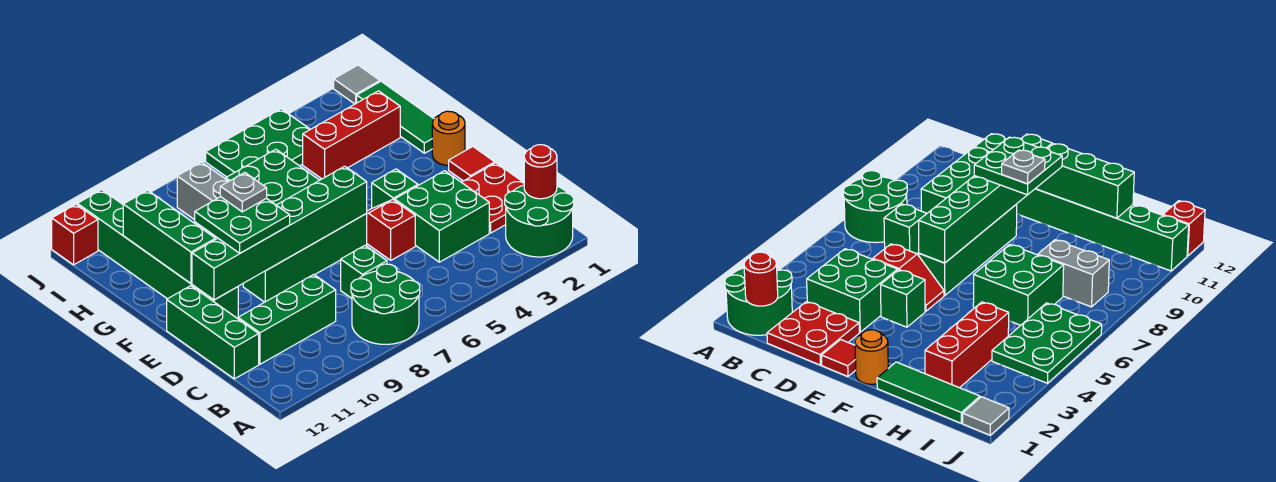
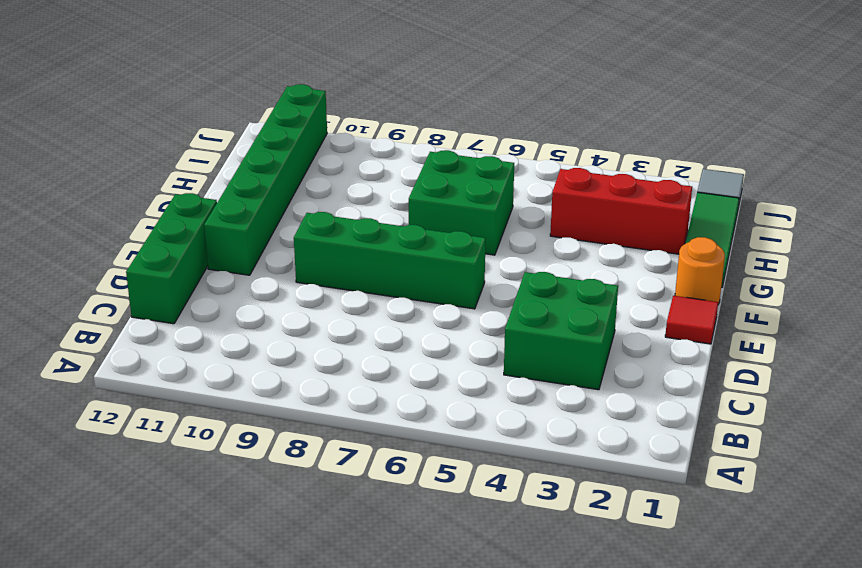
none -> green round brick A1:B2 level 1
none -> green round brick A7:B8 level 1
none -> red plate C1:D2 level 1

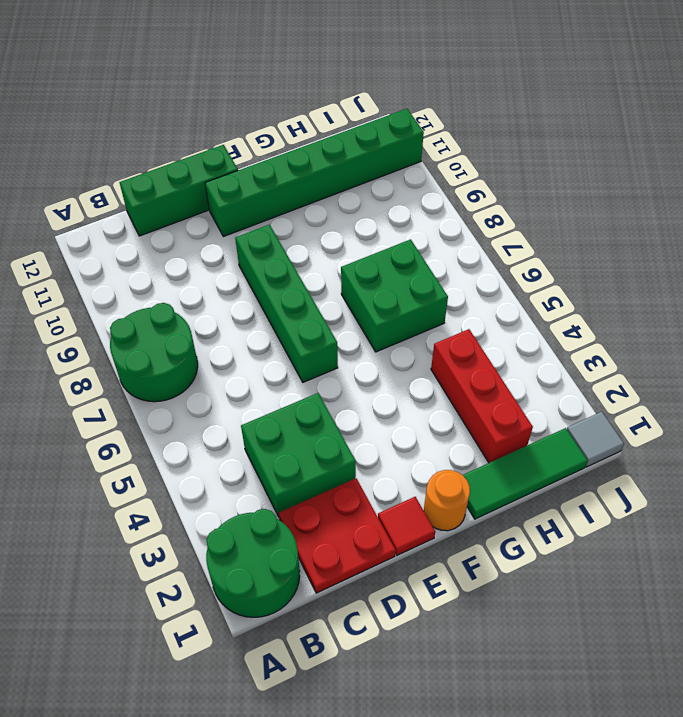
none -> green brick C7 level 1
none -> green brick C9:C11 level 1
none -> red slope D5:E5 level 1 top D

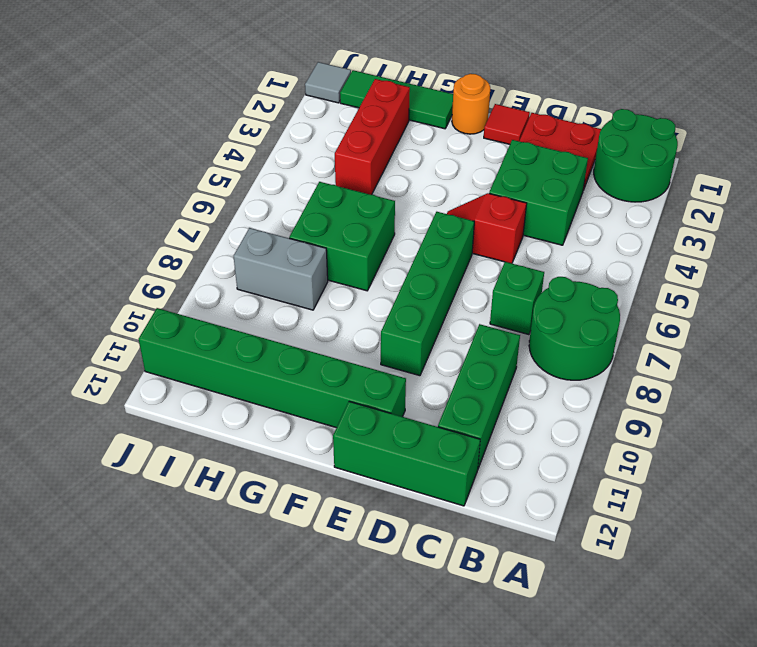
none -> green brick E4 level 1
none -> green plate I4:J6 level 1
none -> red brick J12 level 1

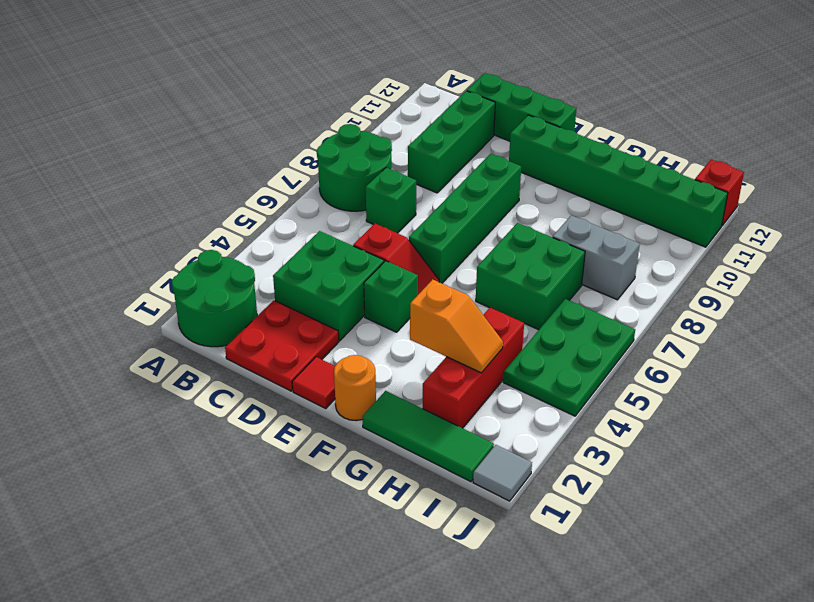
orange slope G3:H3 level 2 top G -> none
none -> red round brick B1 level 2
none -> green brick E6:E11 level 2
none -> green brick F11:H11 level 2

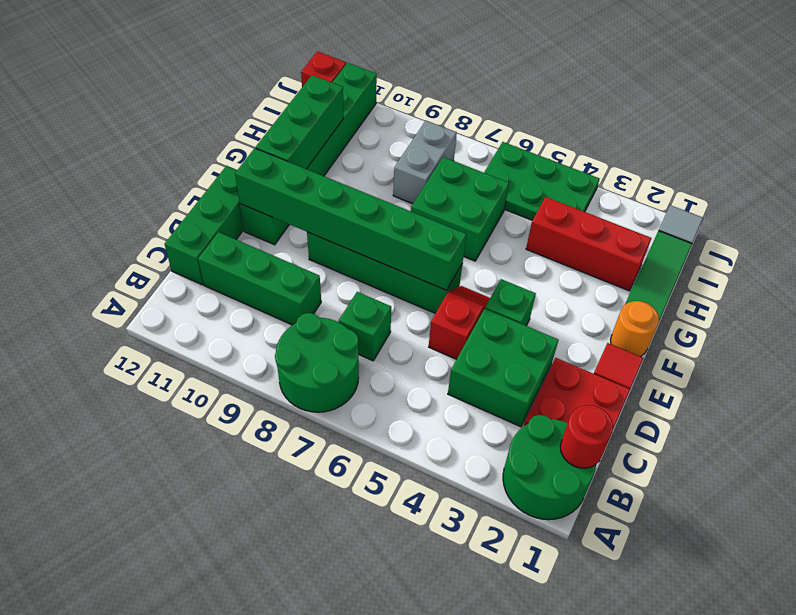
none -> green plate E9:F10 level 3
none -> grey plate F9 level 4

